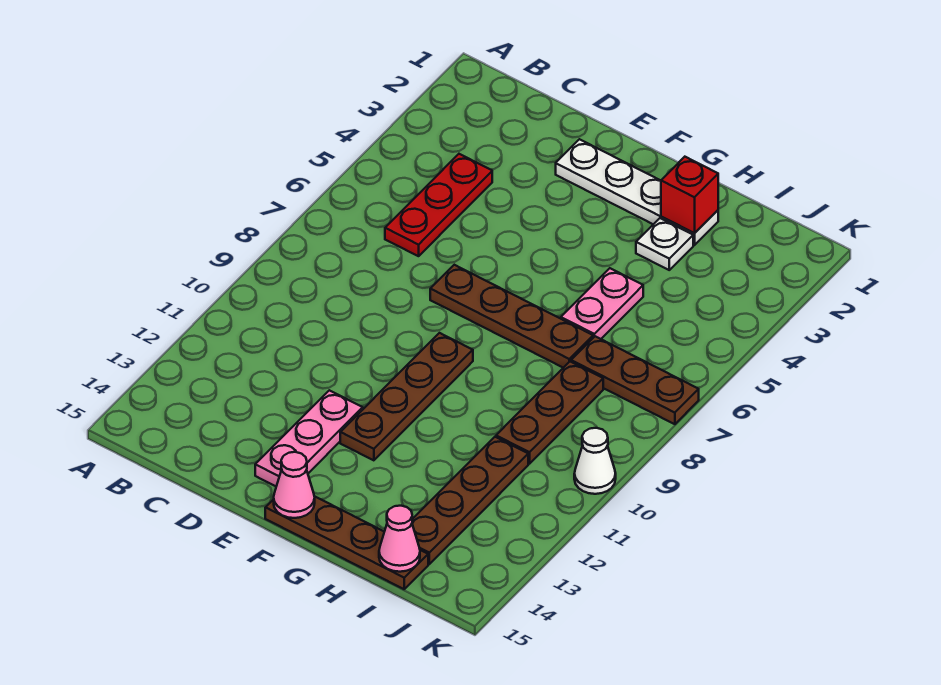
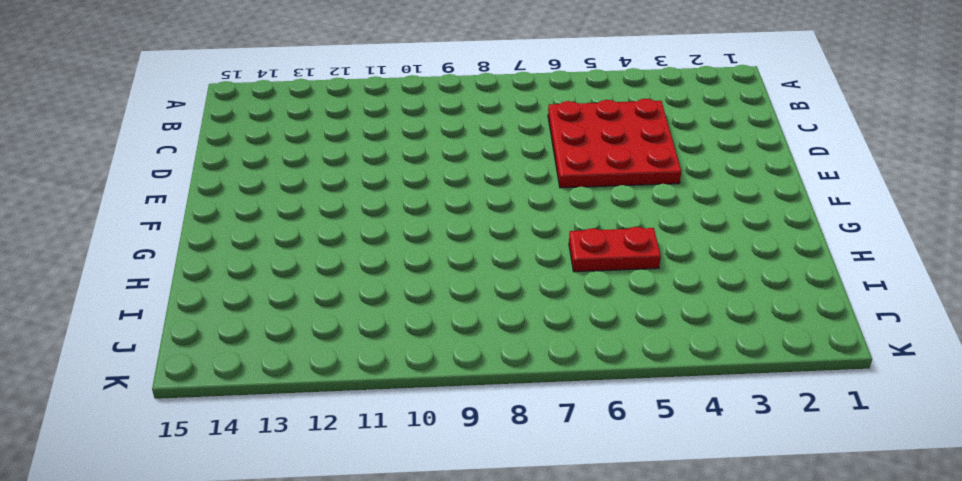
red plate C4:E6 level 1 -> red plate C4:C6 level 1
red plate H5:H6 level 1 -> pink plate H5:H6 level 1
none -> white plate E2:H2 level 1
none -> brown plate E7:H7 level 1
none -> pink plate E12:E14 level 1

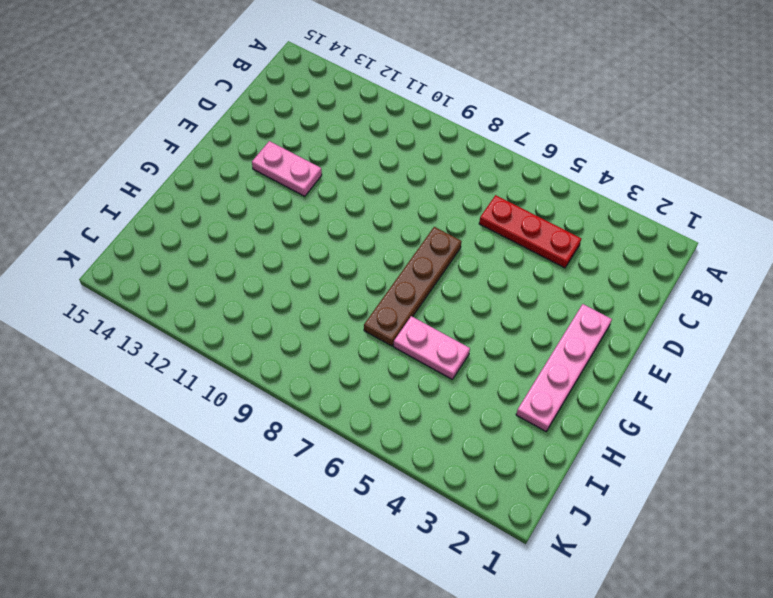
pink plate E2:H2 level 1 -> white plate E2:H2 level 1
pink plate E12:E13 level 1 -> pink plate E12:E14 level 1
none -> brown plate F9:F12 level 1
none -> brown plate F15:I15 level 1
none -> white plate H3 level 1

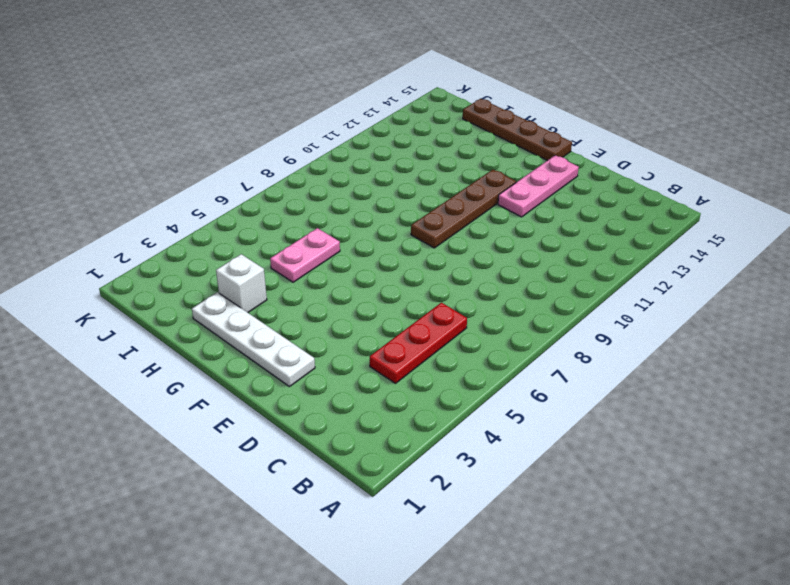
white brick H3 level 1 -> white plate H3 level 1
none -> brown plate E7:H7 level 1
none -> brown plate I7:K7 level 1
none -> brown plate I8:I10 level 1

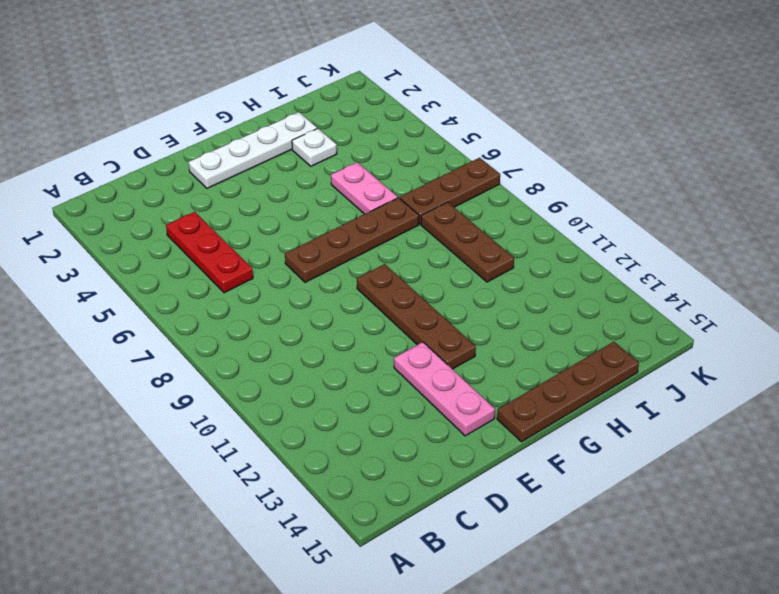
none -> brown plate I11:I14 level 1
none -> white cone K10 level 1
none -> pink cone F15 level 2

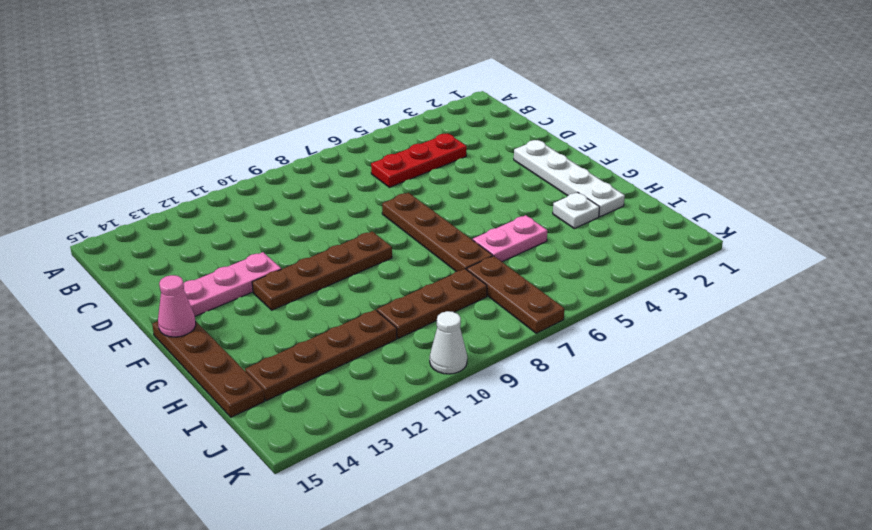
none -> red brick H2 level 2
none -> pink cone I15 level 2

